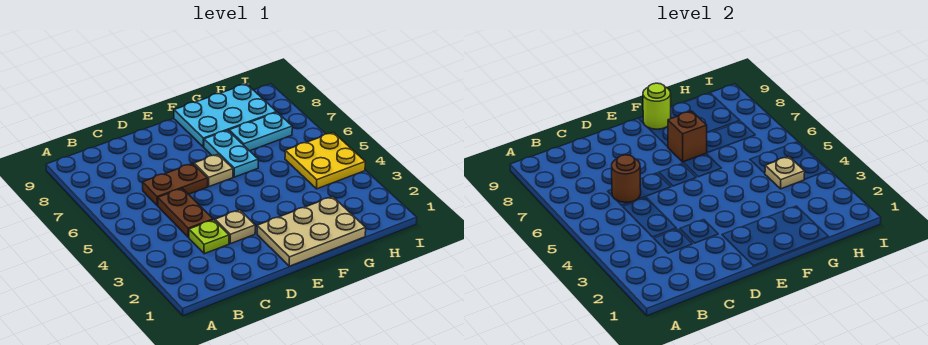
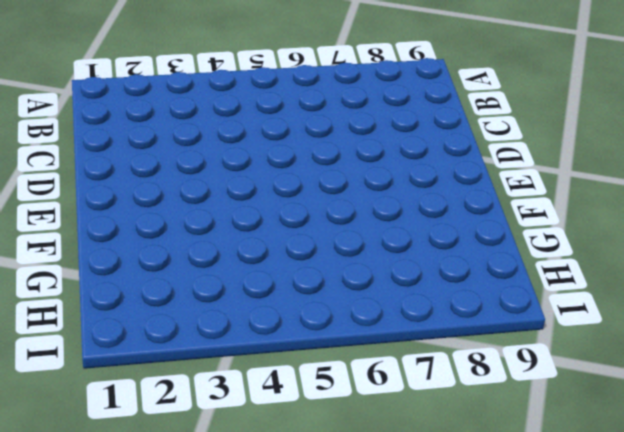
none -> lime plate C3 level 1
none -> brown plate C4:C5 level 1
none -> brown plate C6:D6 level 1

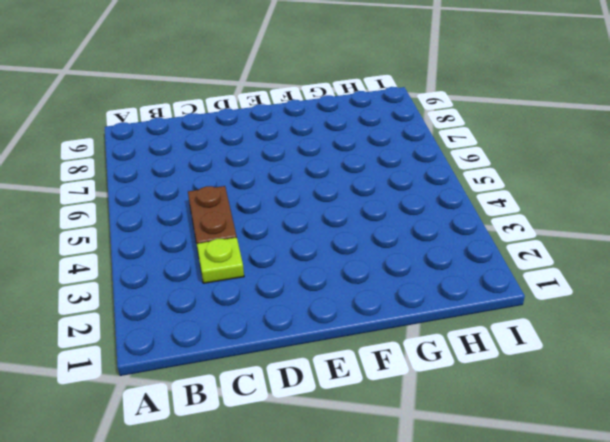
none -> brown plate C6:D6 level 1
none -> tan plate D3 level 1
none -> tan plate E1:G2 level 1

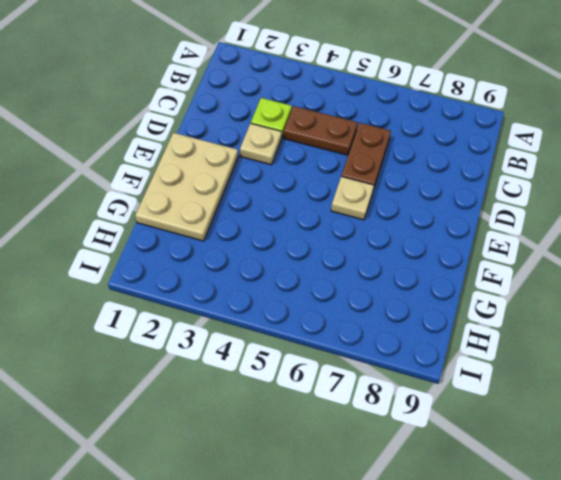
none -> cyan plate F6:F7 level 1
none -> cyan plate F8:H9 level 1
none -> cyan plate G7:H7 level 1

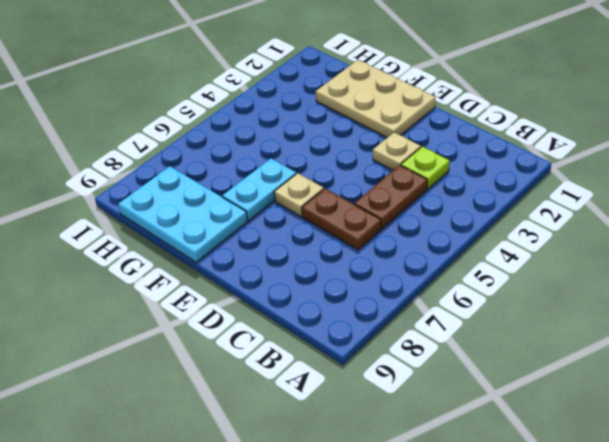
none -> cyan plate G7:H7 level 1
none -> yellow plate H4:I5 level 1
none -> brown round brick C6 level 2

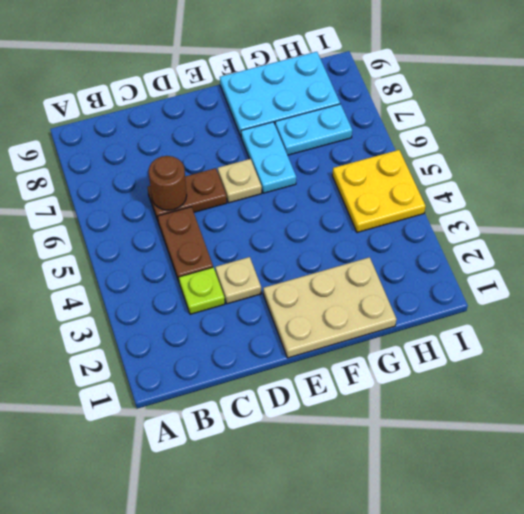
none -> brown brick F7 level 2
none -> lime round brick F9 level 2
none -> tan plate H4 level 2

